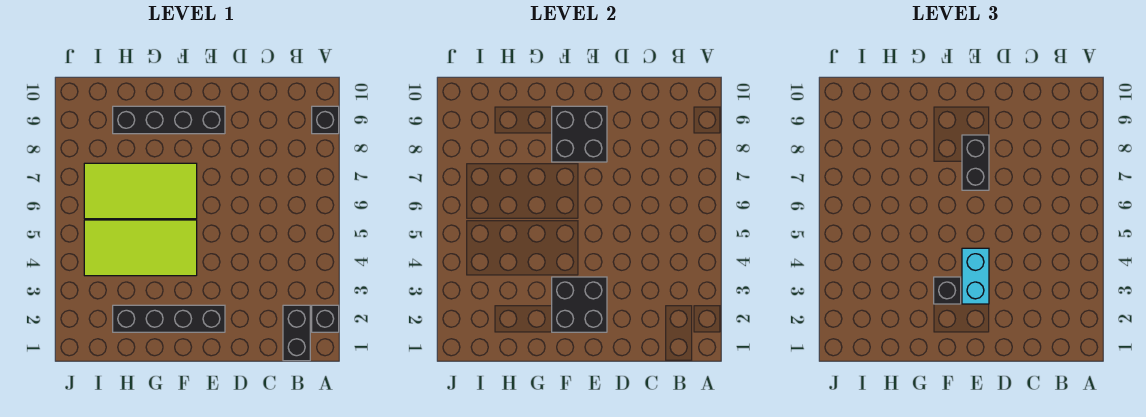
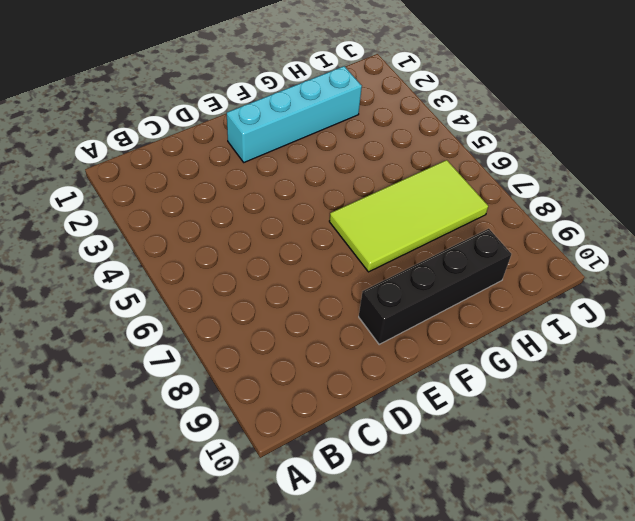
cyan brick E2:H2 level 1 -> black brick E2:H2 level 1
none -> black brick A2 level 1
none -> black brick A9 level 1
none -> black brick B1:B2 level 1

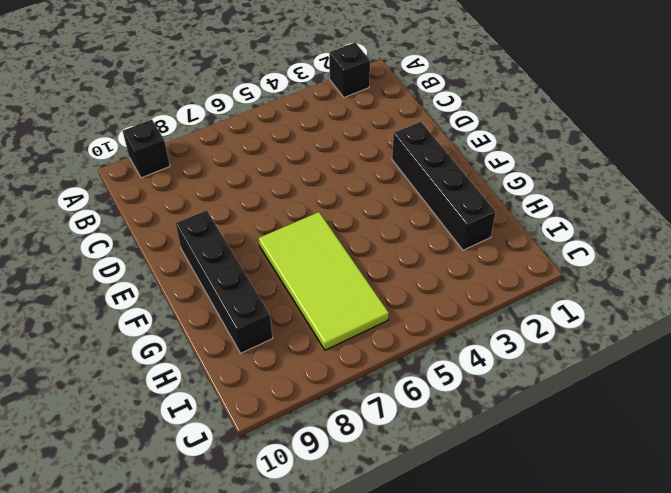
none -> black brick B1:B2 level 1
none -> lime tile F4:I5 level 1
none -> black brick E2:F3 level 2

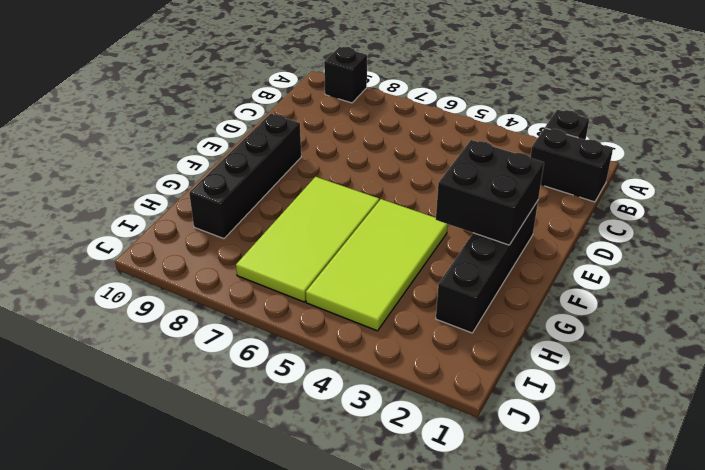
none -> black brick E8:F9 level 2
none -> cyan brick E3:E4 level 3
none -> black brick E7:E8 level 3

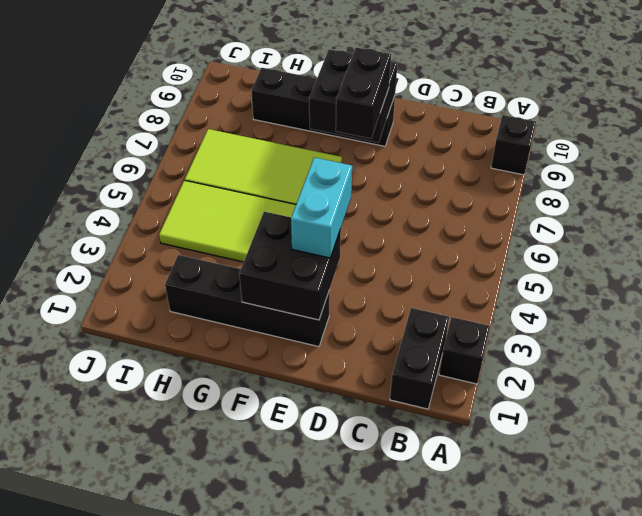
none -> black brick F3 level 3

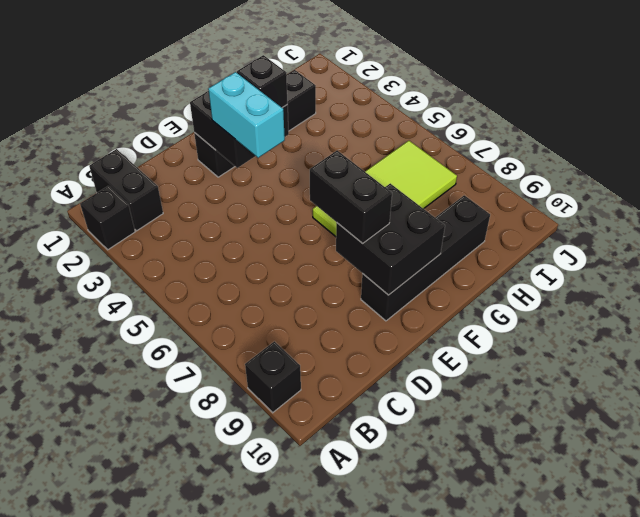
none -> lime tile F4:I5 level 1

